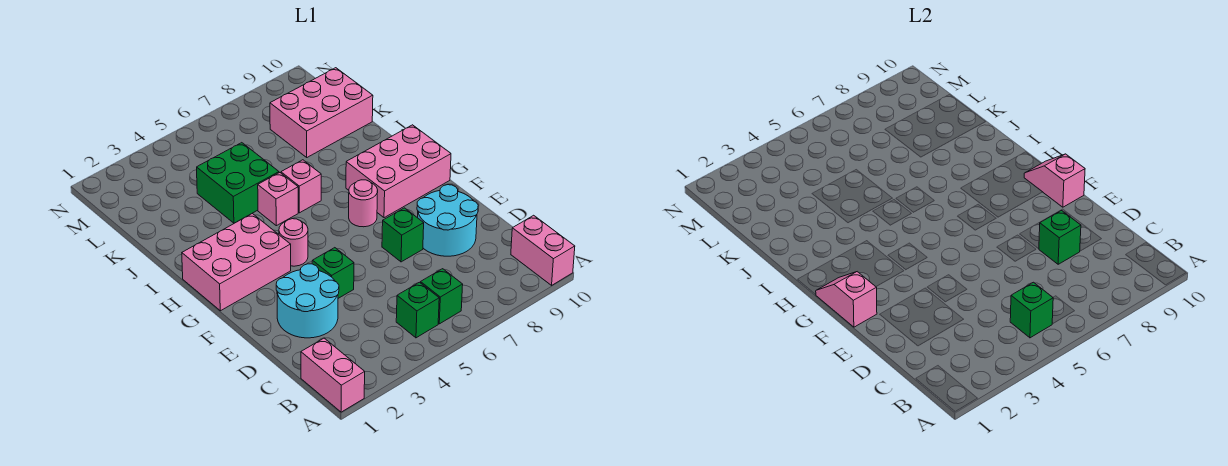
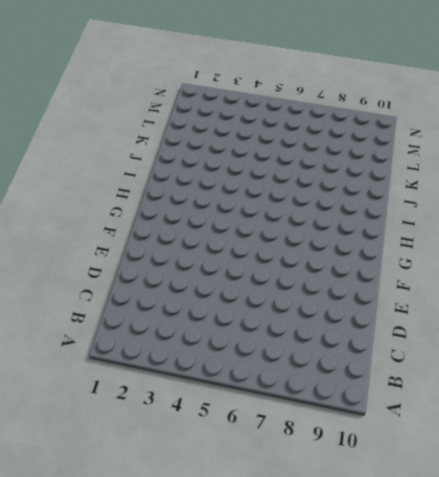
none -> pink brick A1:B1 level 1
none -> pink brick A10:B10 level 1
none -> green brick B5 level 1

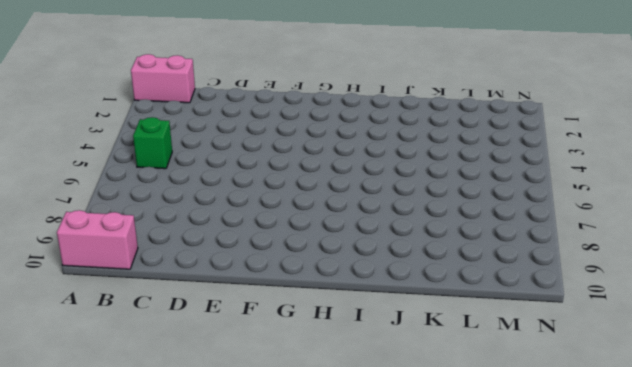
none -> green brick B6 level 1
none -> cyan round brick D2:E3 level 1
none -> cyan round brick D8:E9 level 1

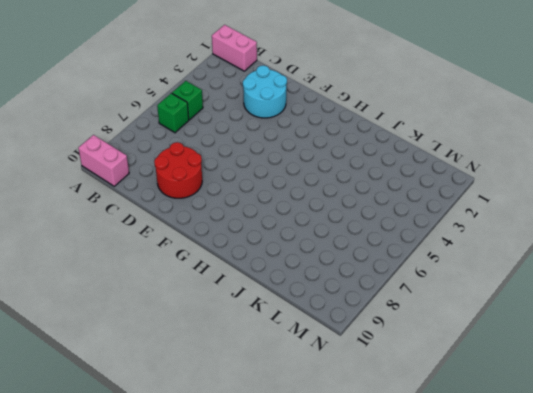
red round brick D8:E9 level 1 -> cyan round brick D8:E9 level 1
none -> green brick E4 level 1
none -> green brick E7 level 1
none -> pink brick G1:H3 level 1

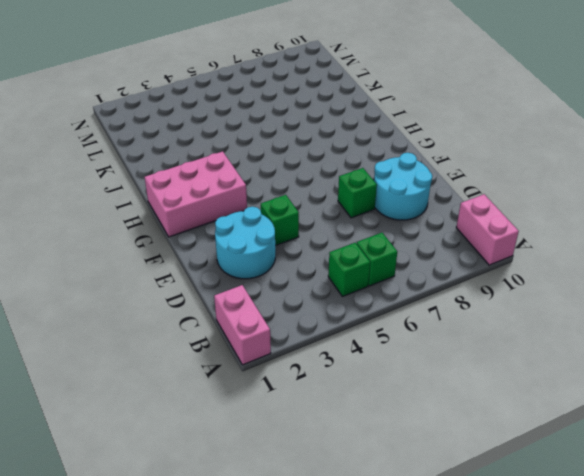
none -> pink round brick G4 level 1
none -> pink round brick G7 level 1
none -> pink brick G8:H10 level 1

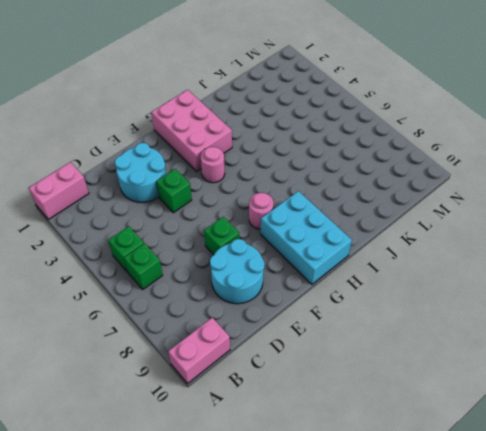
cyan brick G8:H10 level 1 -> pink brick G8:H10 level 1
none -> pink brick I5 level 1
none -> pink brick I6 level 1
none -> green brick J4:K5 level 1

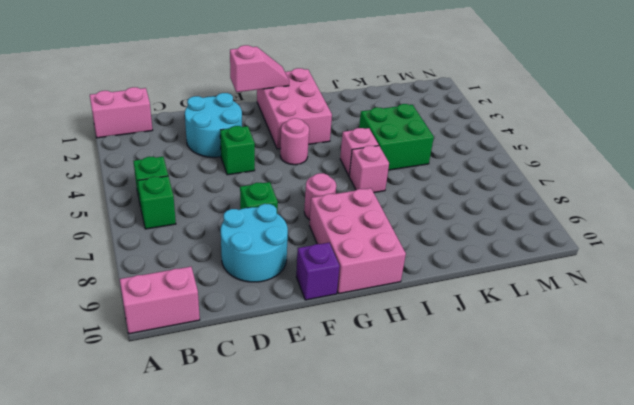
purple brick F10 level 1 -> none
none -> pink brick K8:L10 level 1
none -> green brick B5 level 2
none -> green brick D8 level 2

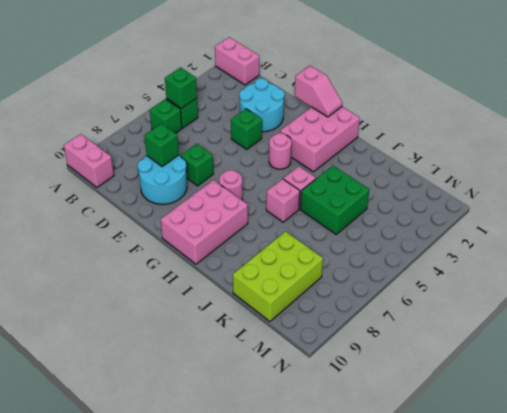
lime brick K8:L10 level 1 -> pink brick K8:L10 level 1
none -> pink slope F10:G10 level 2 top F

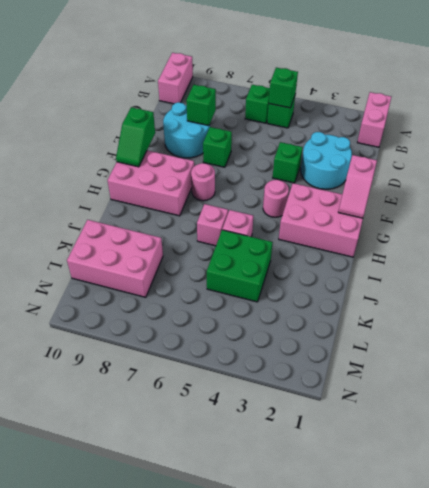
green slope F10:G10 level 2 top F -> pink slope F10:G10 level 2 top F

